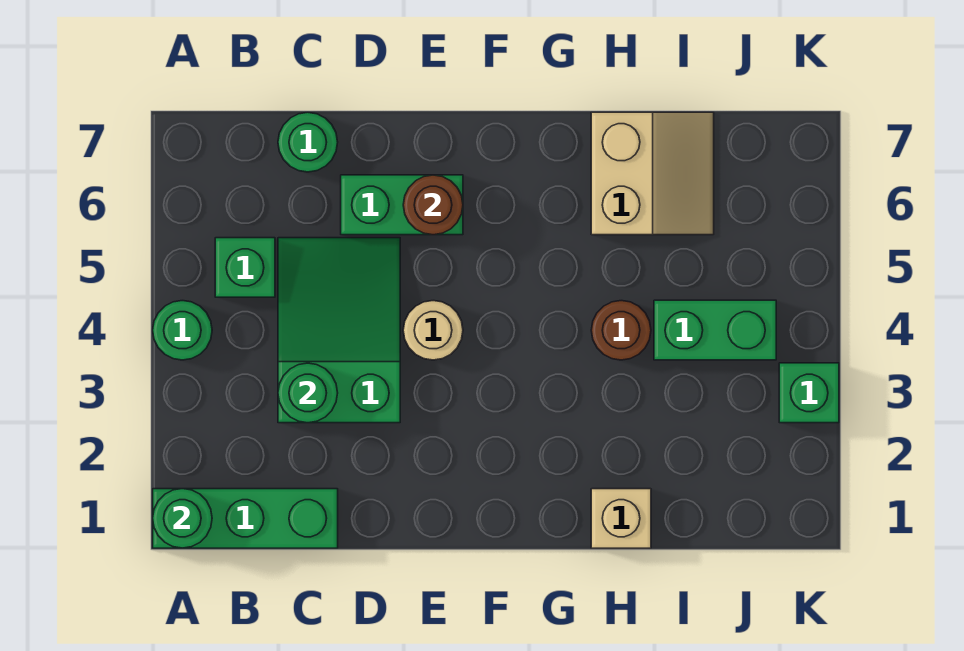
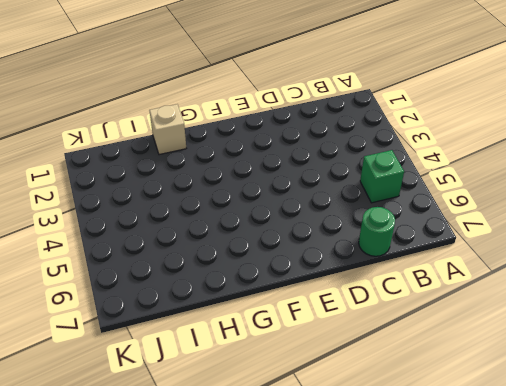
none -> green brick A1:C1 level 1
none -> green round brick A4 level 1
none -> green slope C3:D5 level 1 top 3

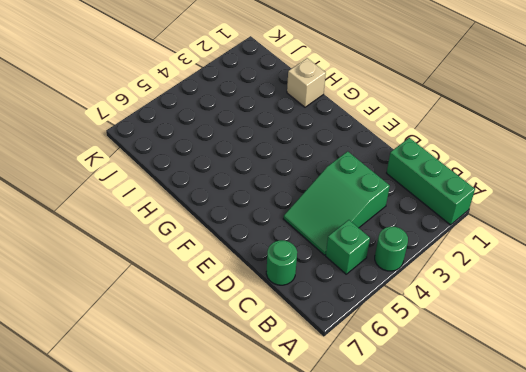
none -> green brick D6:E6 level 1
none -> tan round brick E4 level 1
none -> brown round brick H4 level 1

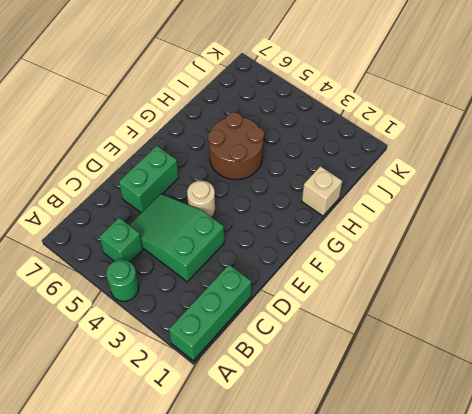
brown round brick G4:H5 level 1 -> brown round brick H4 level 1
none -> green round brick C7 level 1
none -> tan slope H6:I7 level 1 top H
none -> green brick I4:J4 level 1

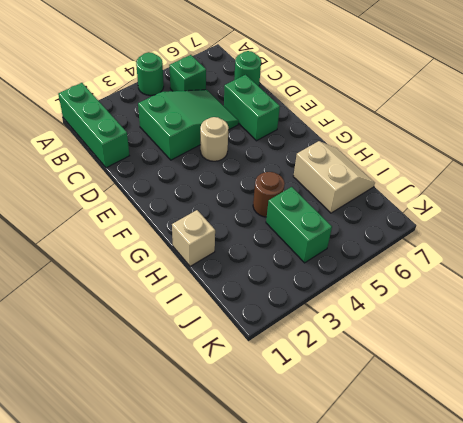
tan slope H6:I7 level 1 top 6 -> tan slope H6:I7 level 1 top H
none -> green brick K3 level 1
none -> green round brick A1 level 2
none -> green round brick C3 level 2

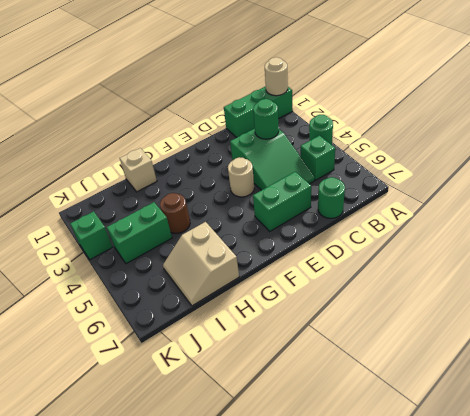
tan round brick A1 level 2 -> green round brick A1 level 2
none -> brown round brick E6 level 2

